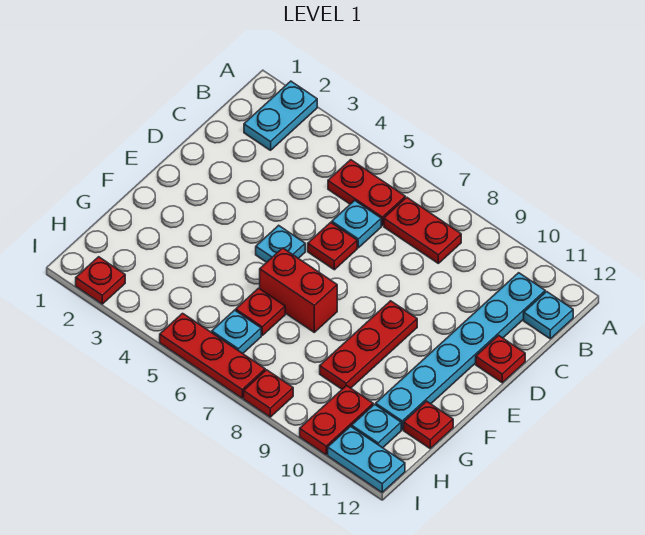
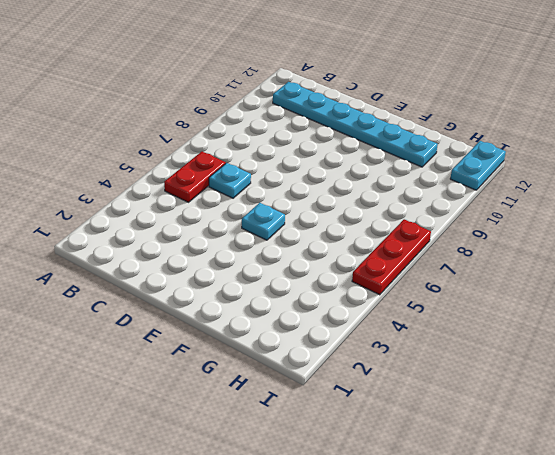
none -> cyan plate A2:B2 level 1
none -> red plate B7:B8 level 1
none -> cyan plate B12 level 1

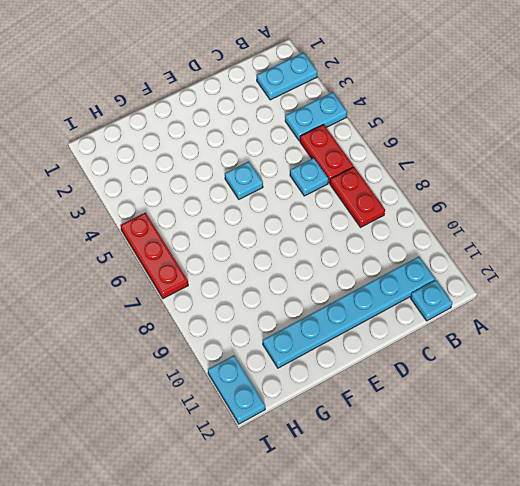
cyan plate A4:B4 level 1 -> none
none -> red plate D6 level 1
none -> red plate D12 level 1
none -> red plate E9:G9 level 1

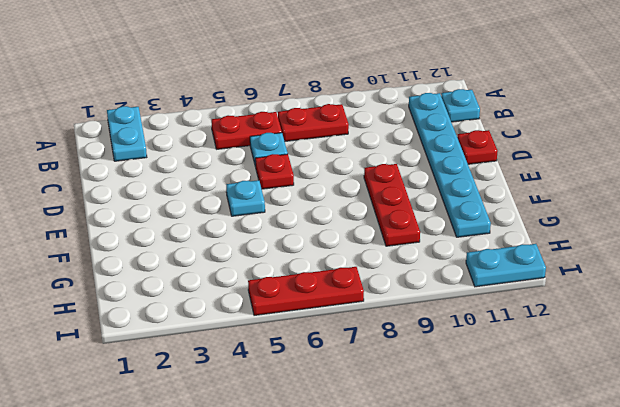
none -> red brick F6:F7 level 1
none -> red plate G6 level 1
none -> red plate G12 level 1

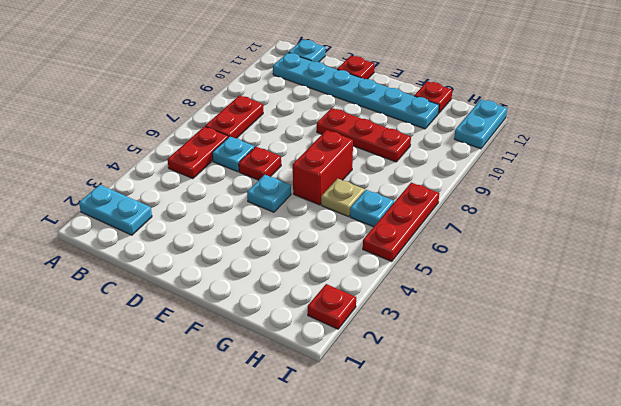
tan plate G6 level 1 -> red plate G6 level 1
none -> red plate H10:I10 level 1
none -> cyan plate H11 level 1
none -> red plate I8 level 1

